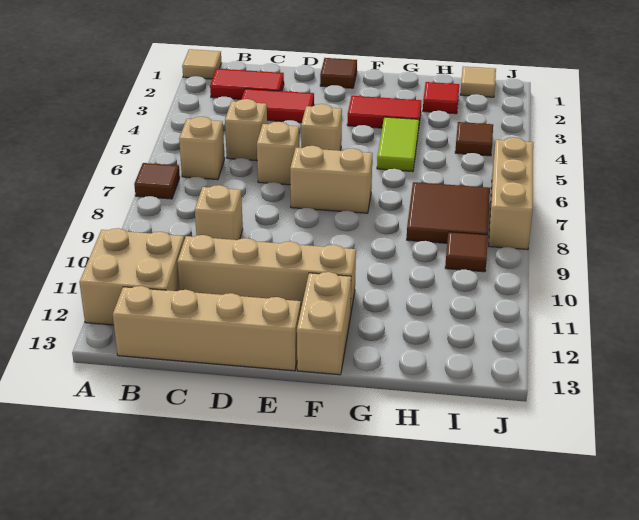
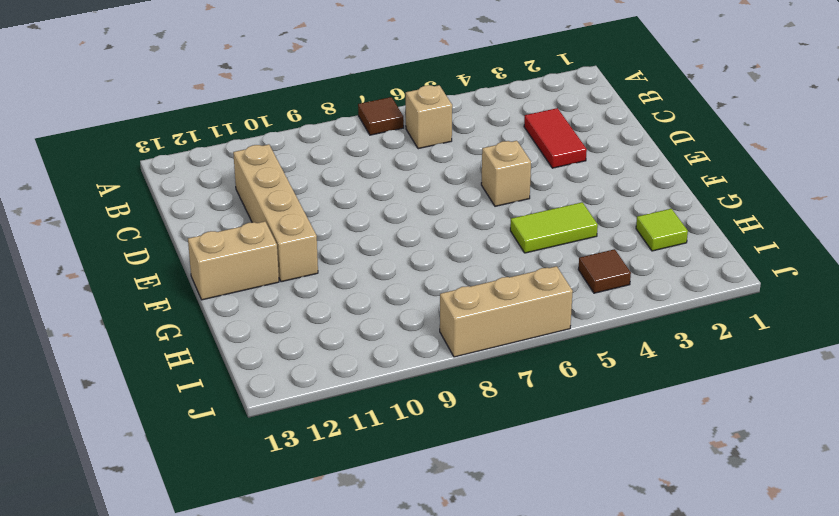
lime tile H2 level 1 -> red tile H2 level 1
none -> tan tile A1 level 1
none -> tan brick A11:B12 level 1
none -> red tile B2:C2 level 1

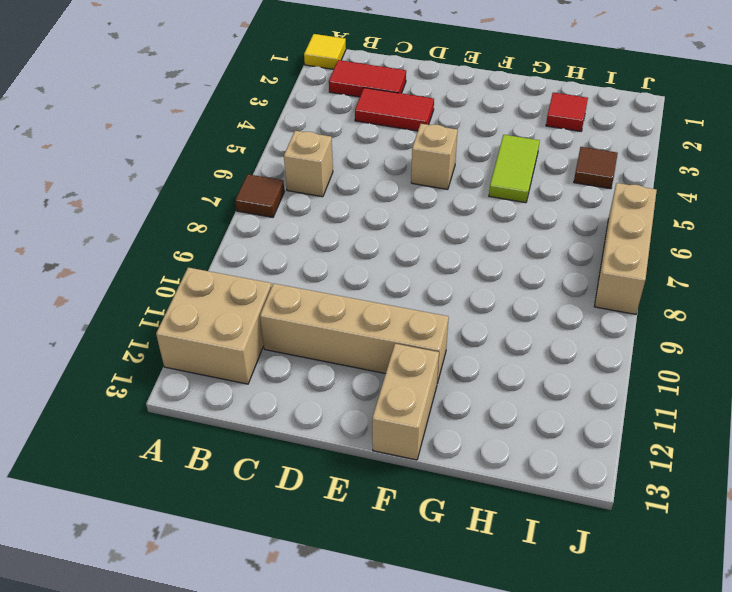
yellow tile A1 level 1 -> tan tile A1 level 1
none -> tan brick B13:E13 level 1
none -> tan brick C5 level 1
none -> tan brick C9 level 1

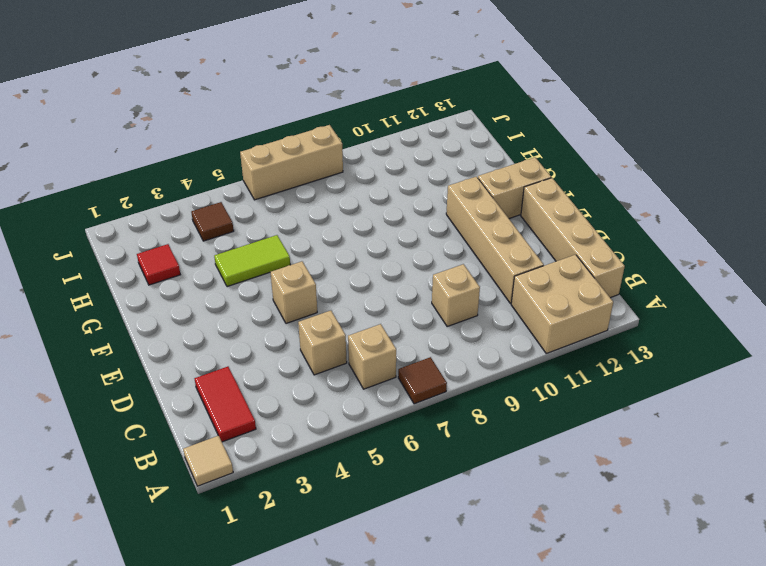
none -> red tile C3:D3 level 1
none -> tan brick D6 level 1
none -> brown tile E1 level 1

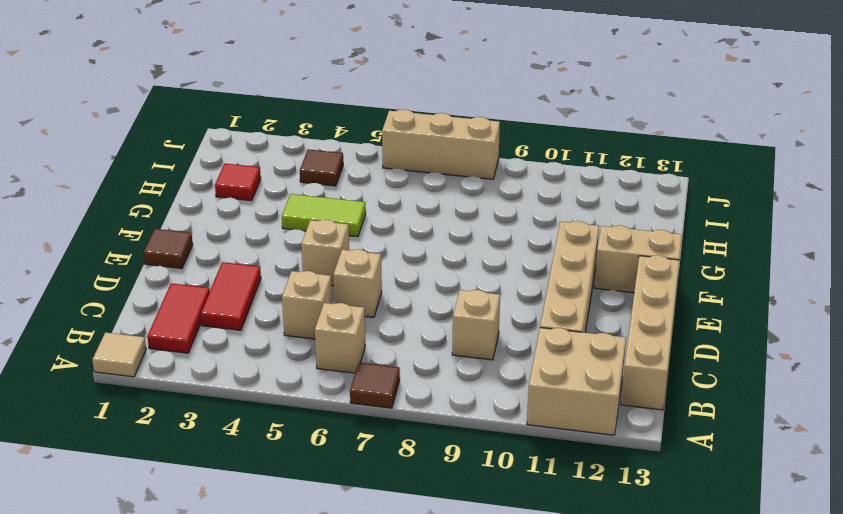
none -> tan brick E7:F7 level 1
none -> red tile F3:G3 level 1
none -> brown tile H7:I8 level 1

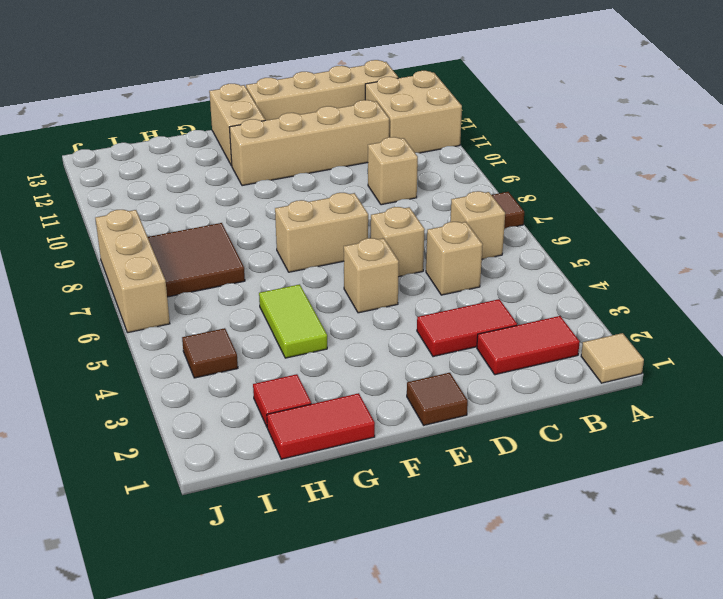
red tile G1:H1 level 1 -> red tile F3:G3 level 1
none -> tan tile I1 level 1
none -> brown tile I9 level 1

